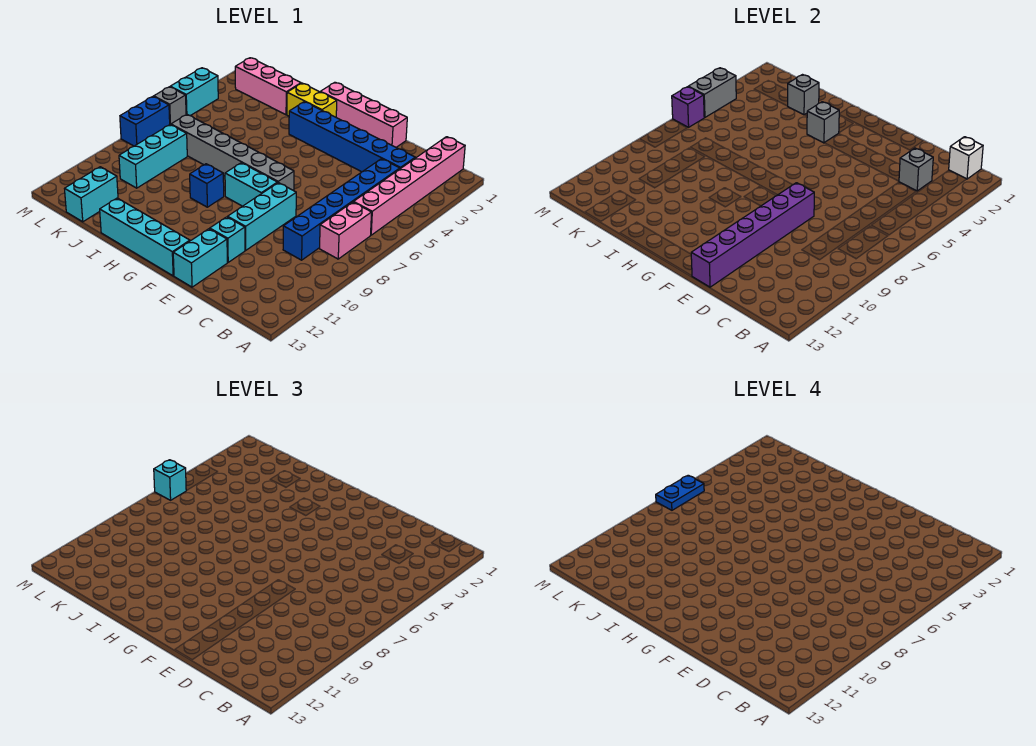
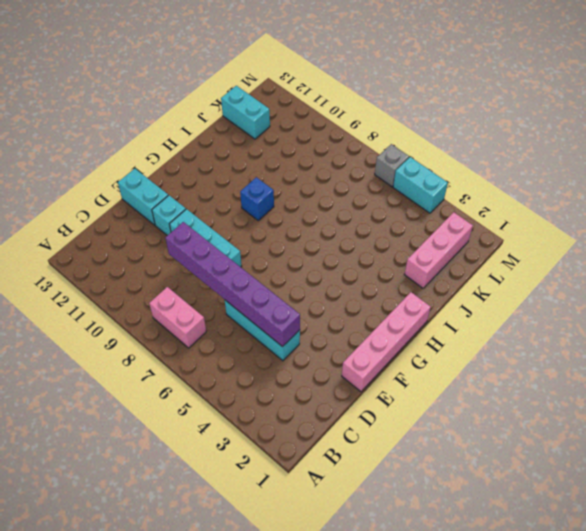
cyan brick D4:D6 level 1 -> cyan brick K8:K10 level 1
purple brick D4:D9 level 2 -> purple brick E8:E13 level 2
none -> pink brick B1:B6 level 1
none -> blue brick C3:H3 level 1
none -> blue brick C4:C9 level 1

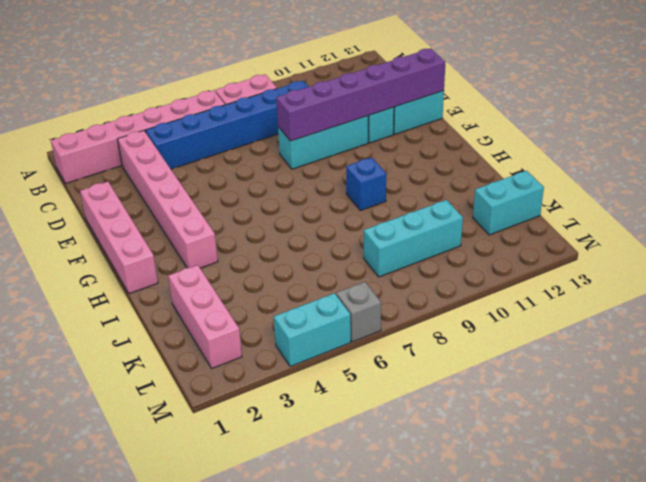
pink brick C3:H3 level 1 -> blue brick C3:H3 level 1
none -> grey brick F7:K7 level 1
none -> cyan brick F8:G8 level 1
none -> cyan brick F13:I13 level 1

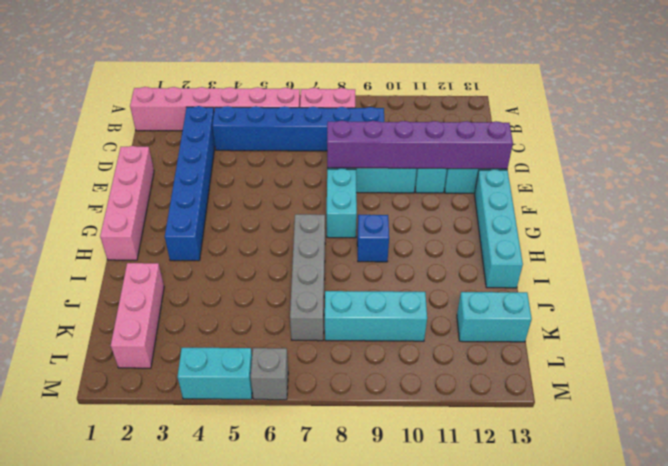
grey brick H7:K7 level 1 -> grey brick F7:K7 level 1
none -> yellow brick H2:I2 level 1
none -> blue brick M7:M8 level 1
none -> white brick B1 level 2

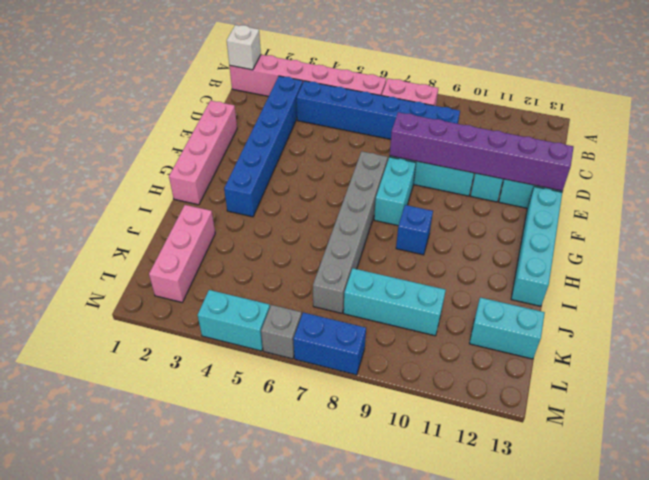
none -> yellow brick H2:I2 level 1
none -> grey brick C3 level 2
none -> grey brick H3 level 2

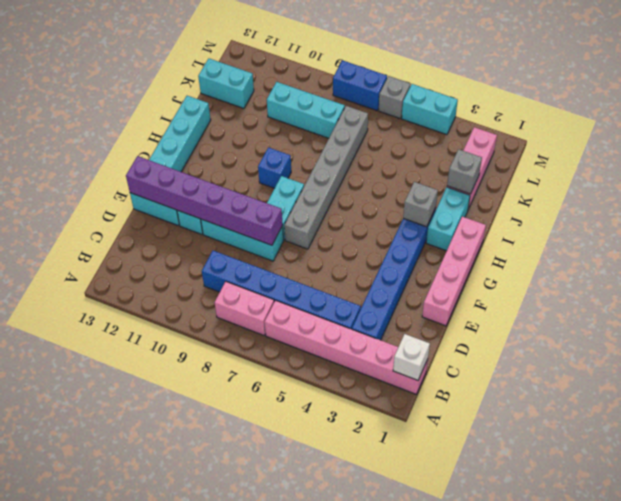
cyan brick H2:I2 level 1 -> yellow brick H2:I2 level 1
none -> grey brick C3 level 2
none -> grey brick M4:M5 level 2
none -> purple brick M6 level 2

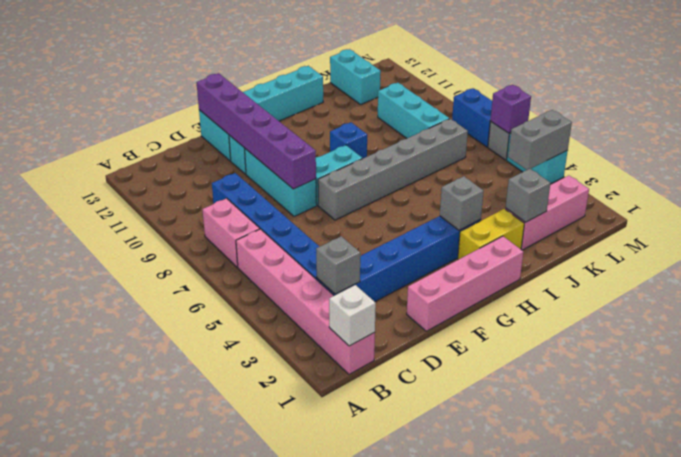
grey brick L4:M4 level 2 -> grey brick M4:M5 level 2
none -> cyan brick M6 level 3
none -> blue plate M6:M7 level 4

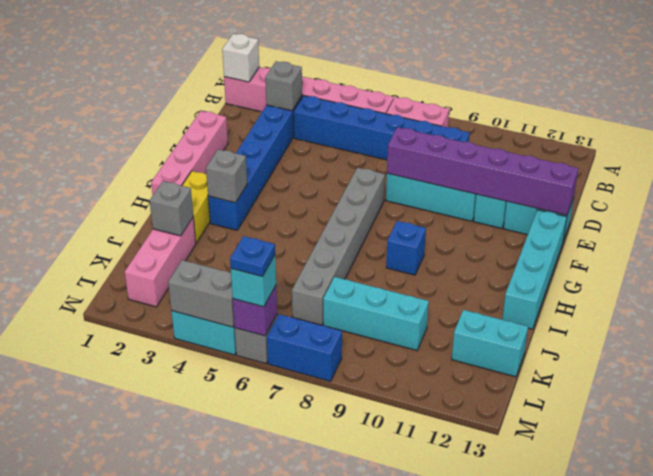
blue plate M6 level 4 -> blue plate M6:M7 level 4
none -> cyan brick F8:G8 level 1

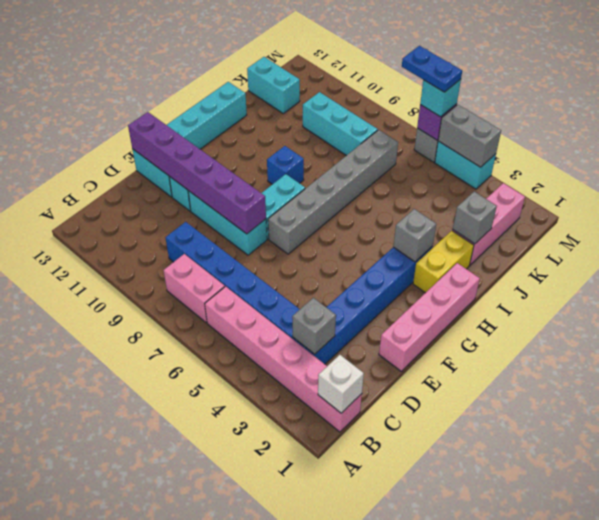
none -> blue brick M7:M8 level 1

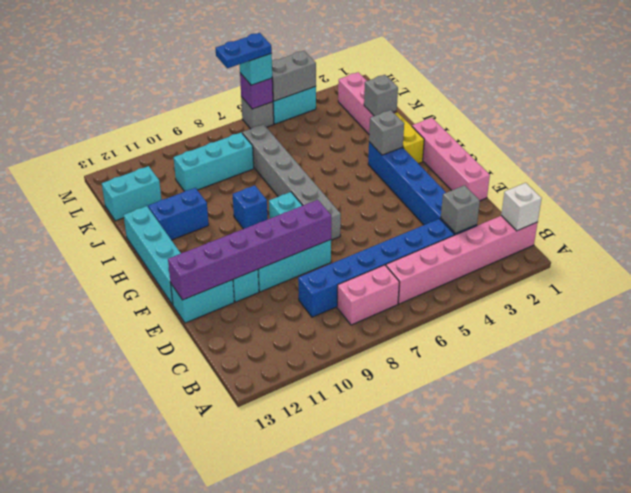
blue brick I11:I12 level 1 -> blue brick M7:M8 level 1

